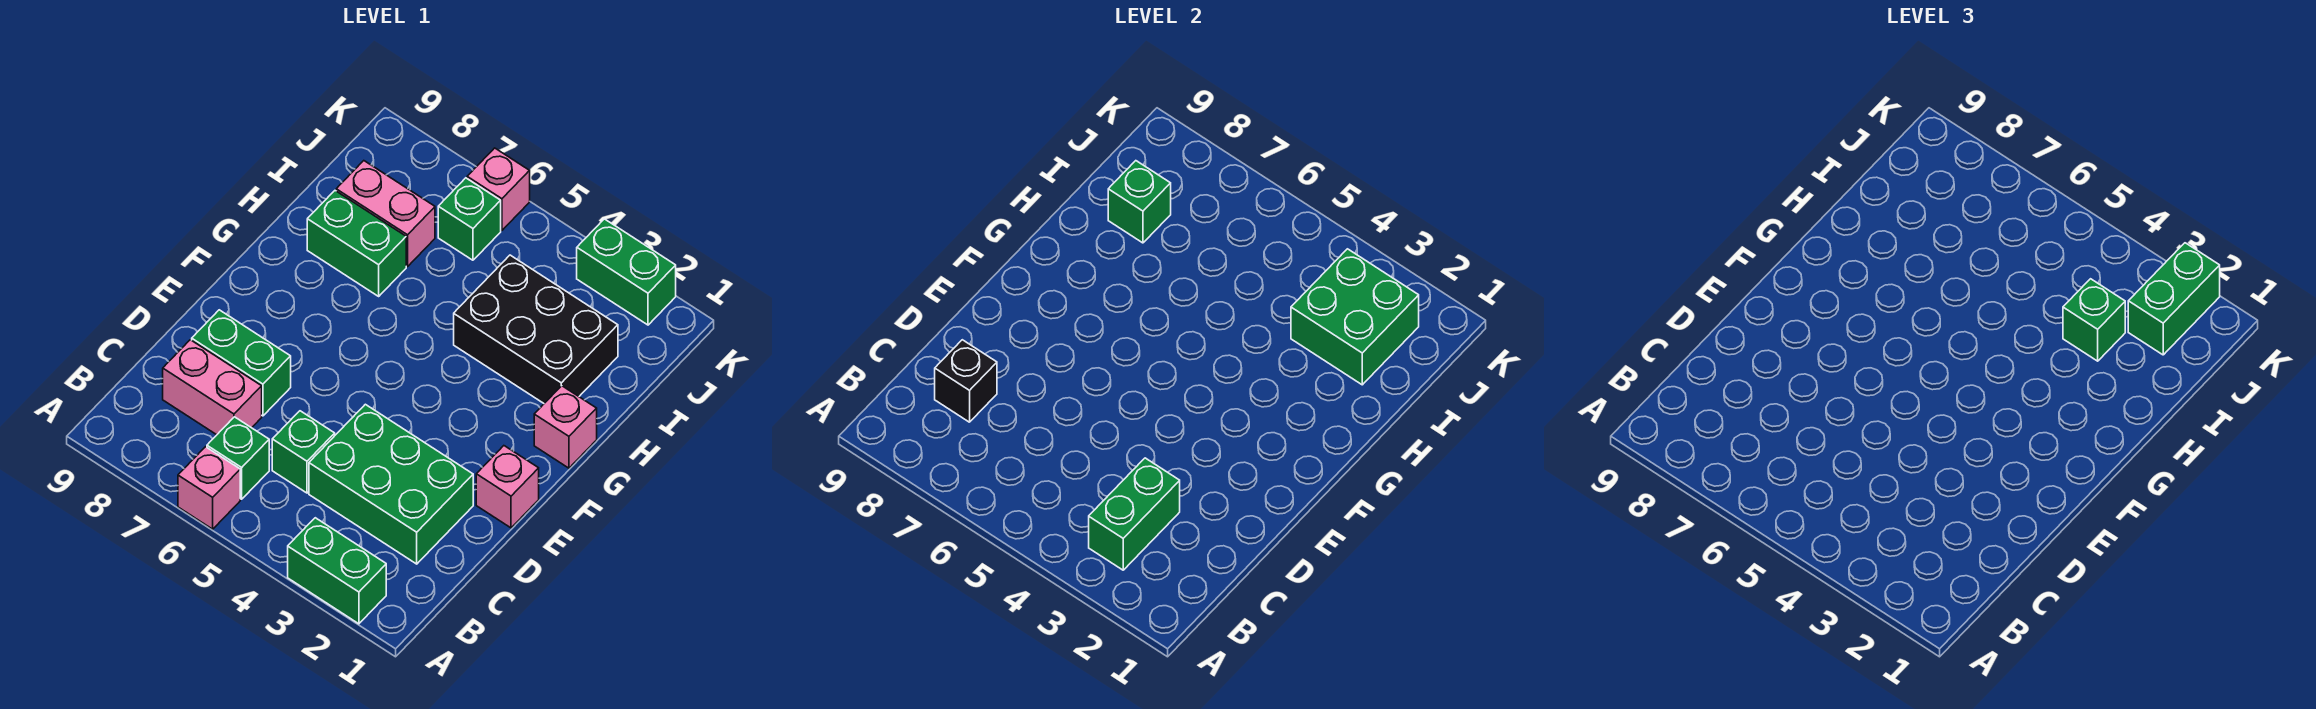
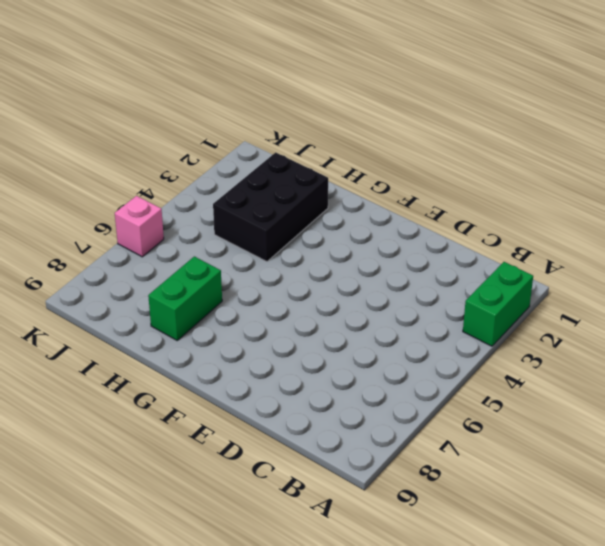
none -> pink brick A6 level 1
none -> green brick B6 level 1
none -> green brick C2:D4 level 1

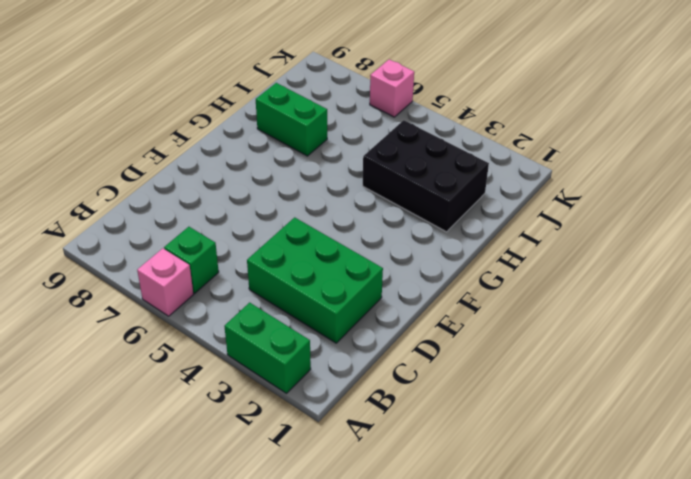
none -> green brick C5 level 1
none -> pink brick C7:C8 level 1
none -> green brick D7:D8 level 1

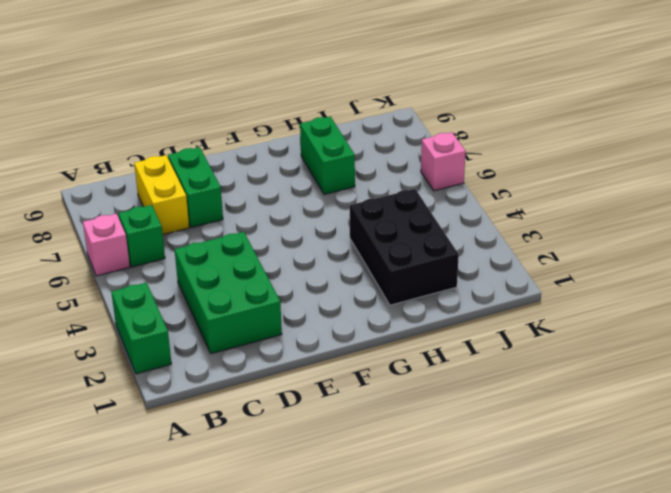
yellow brick C7:C8 level 1 -> pink brick C7:C8 level 1
none -> green brick C5 level 1
none -> pink brick E1 level 1
none -> pink brick G1 level 1

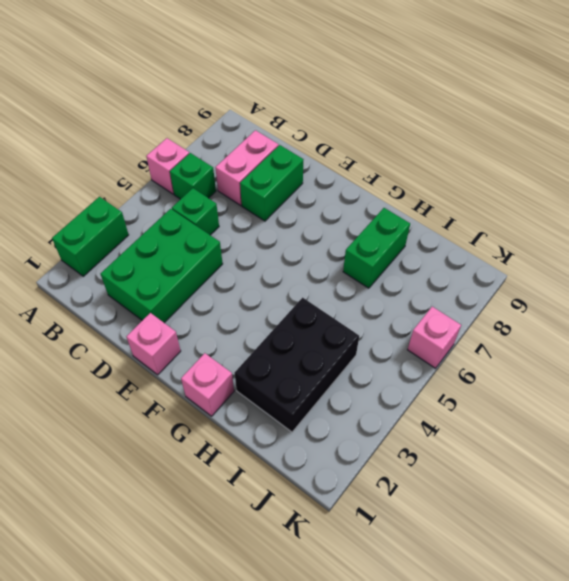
none -> pink brick I7:I8 level 1
none -> green brick J6 level 1
none -> green brick K2:K3 level 1

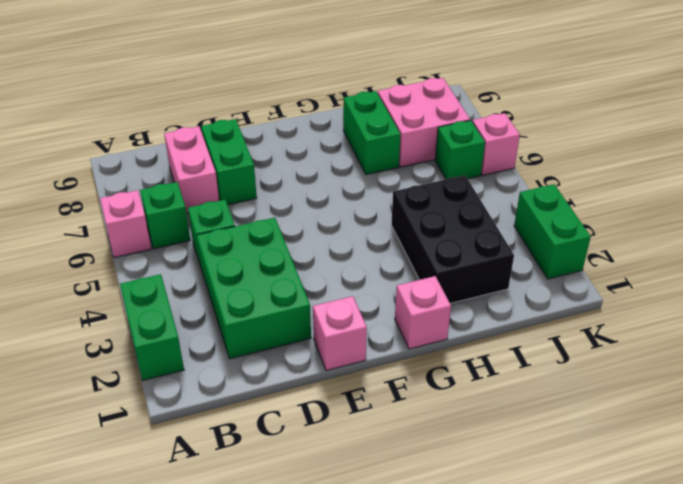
pink brick I7:J8 level 1 -> pink brick I7:I8 level 1
none -> green brick B3:C3 level 2
none -> black brick C8 level 2
none -> green brick I2:J3 level 2

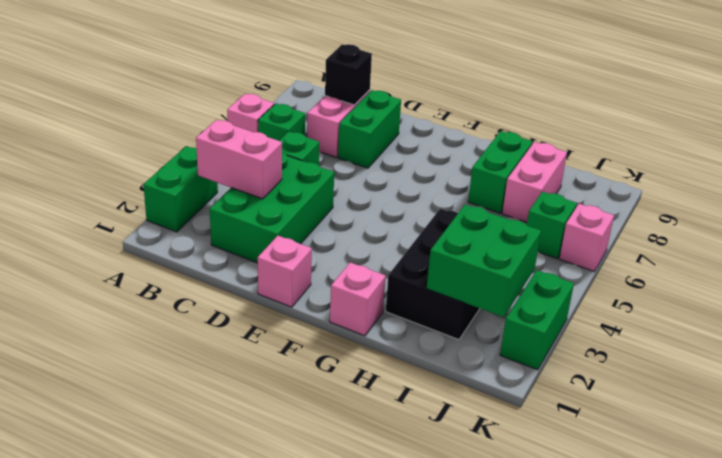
pink brick B3:C3 level 2 -> green brick B3:C3 level 2
none -> green brick I8 level 2
none -> green brick I3 level 3
none -> green brick J2:K2 level 3

